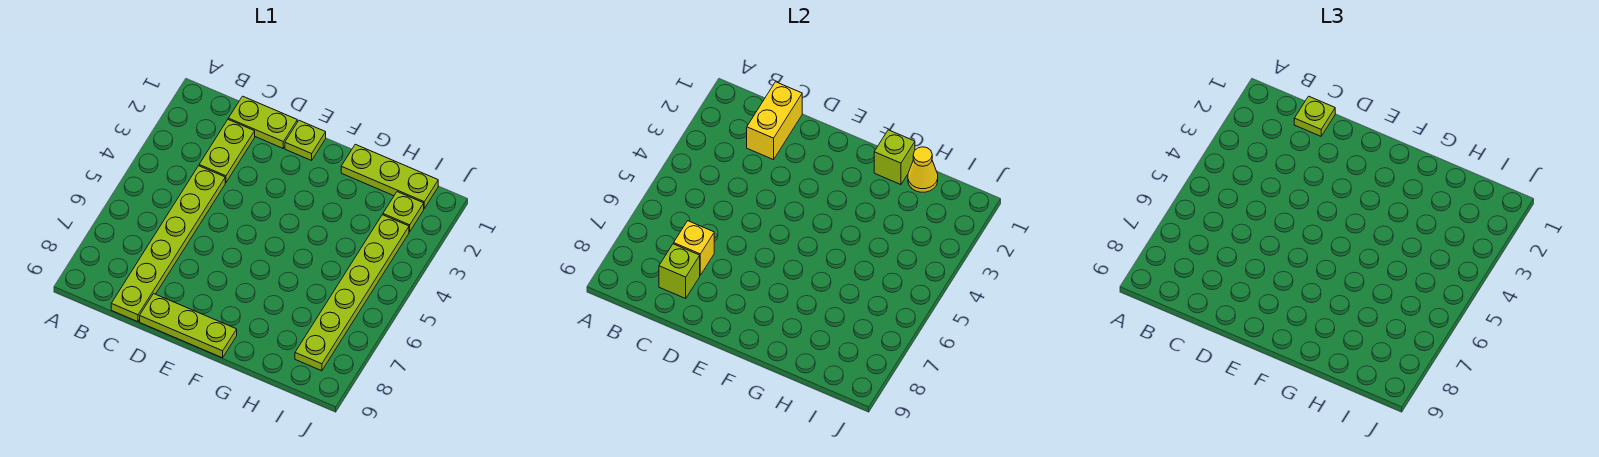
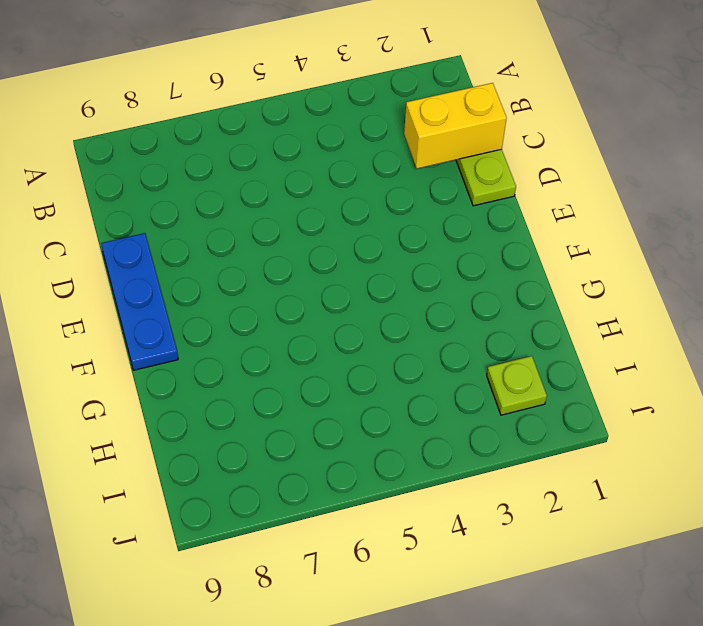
blue plate D9:F9 level 1 -> lime plate D9:F9 level 1
none -> lime plate C2:C3 level 1
none -> lime plate C4:C9 level 1
none -> lime plate E1 level 1

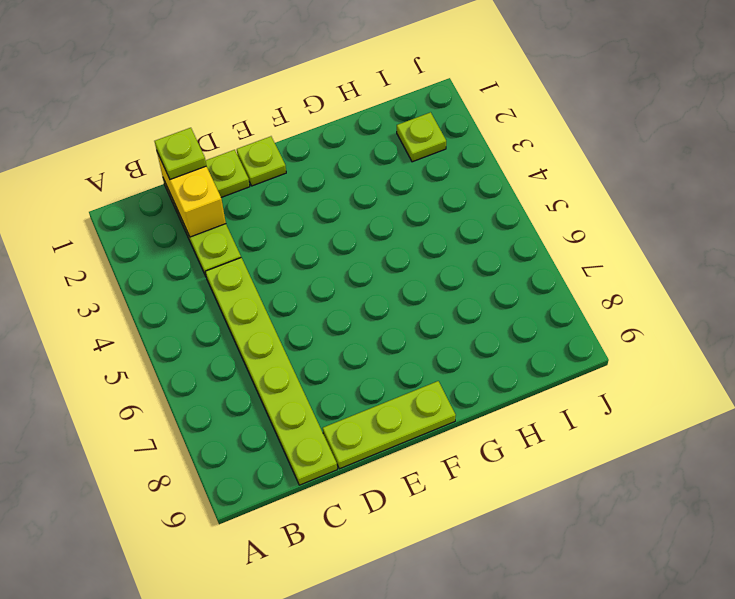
none -> lime plate G1:I1 level 1
none -> lime plate I3:I8 level 1
none -> yellow brick C7 level 2

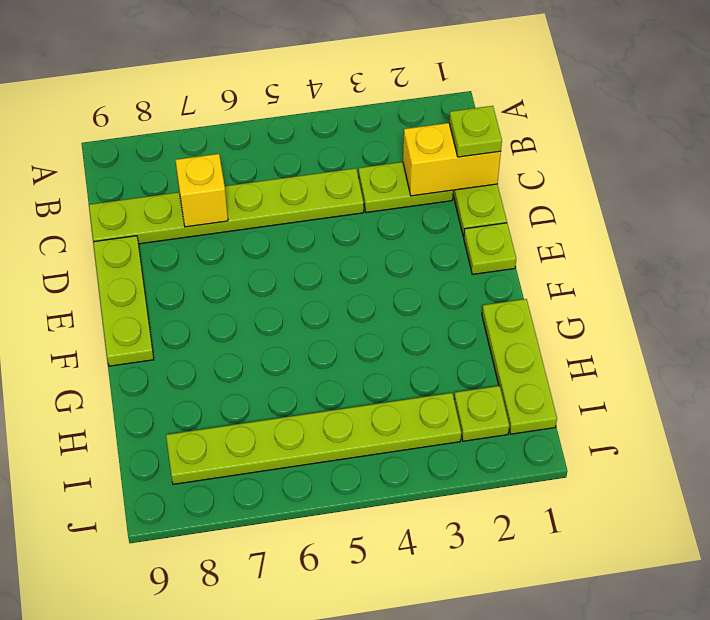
none -> lime brick C8 level 2
none -> lime brick G1 level 2
none -> yellow cone H1 level 2

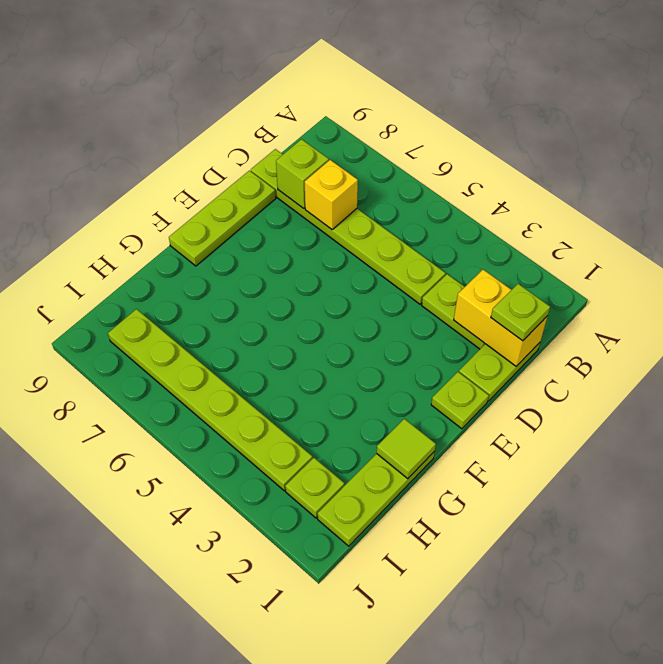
lime tile G1 level 2 -> lime brick G1 level 2
none -> yellow cone H1 level 2

